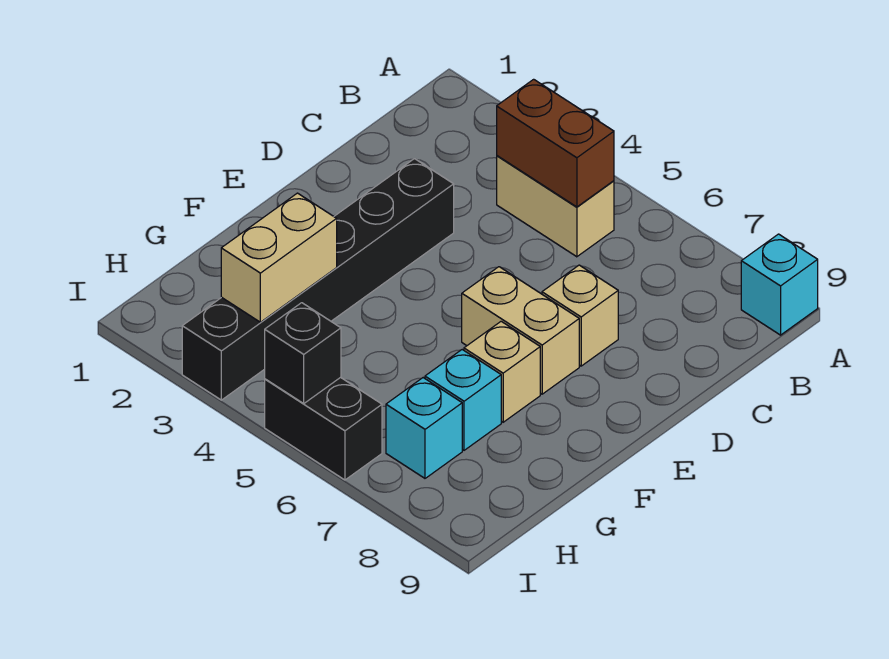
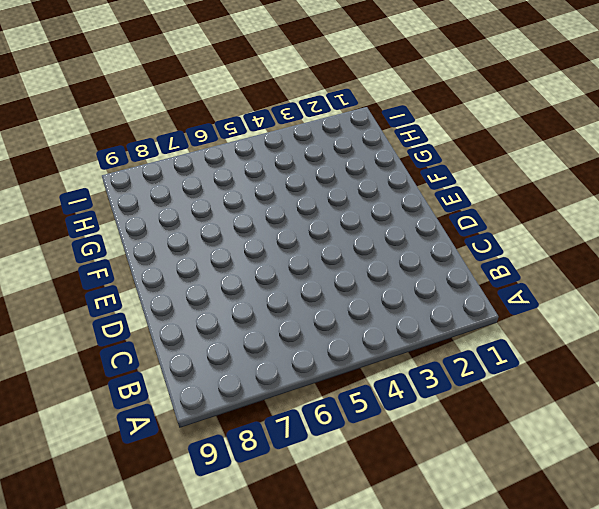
none -> cyan brick A9 level 1
none -> tan brick B4:B5 level 1
none -> black brick D3:I3 level 1

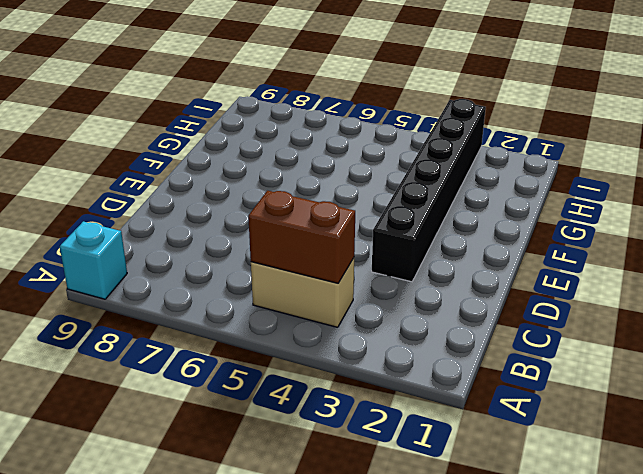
none -> tan brick D7 level 1
none -> tan brick E6:E7 level 1
none -> tan brick F7 level 1

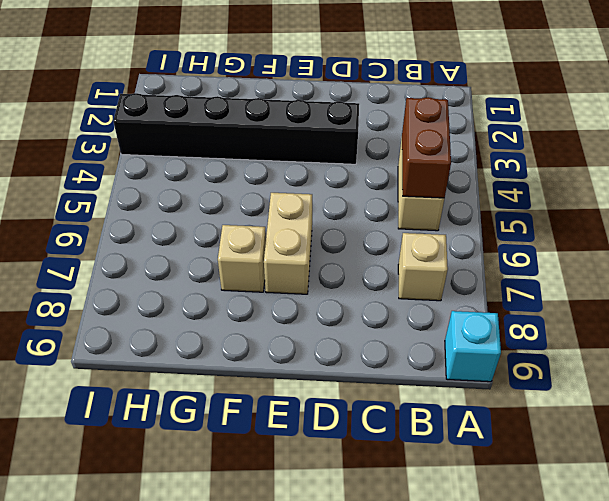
tan brick B7 level 1 -> tan brick D7 level 1
none -> cyan brick G7 level 1
none -> cyan brick H7 level 1
none -> black brick I5:I6 level 1

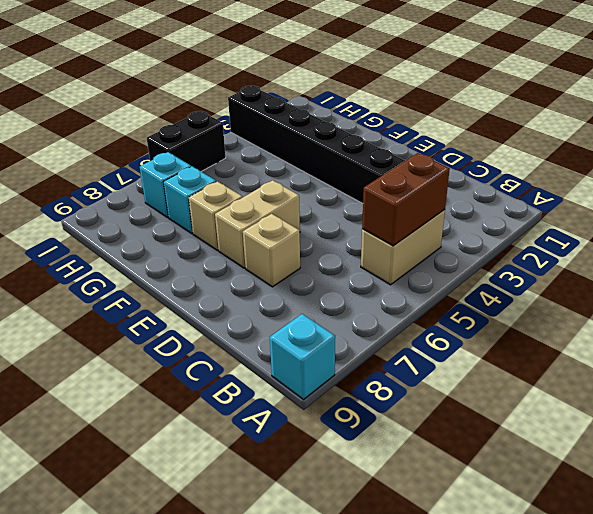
none -> tan brick G3:H3 level 2
none -> black brick I5 level 2

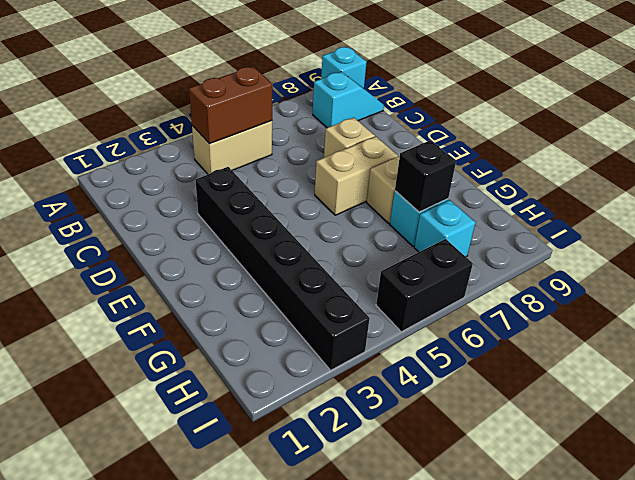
cyan slope B8:B9 level 1 top 8 -> none
black brick G7 level 2 -> black brick I5 level 2
none -> tan brick G3:H3 level 2

